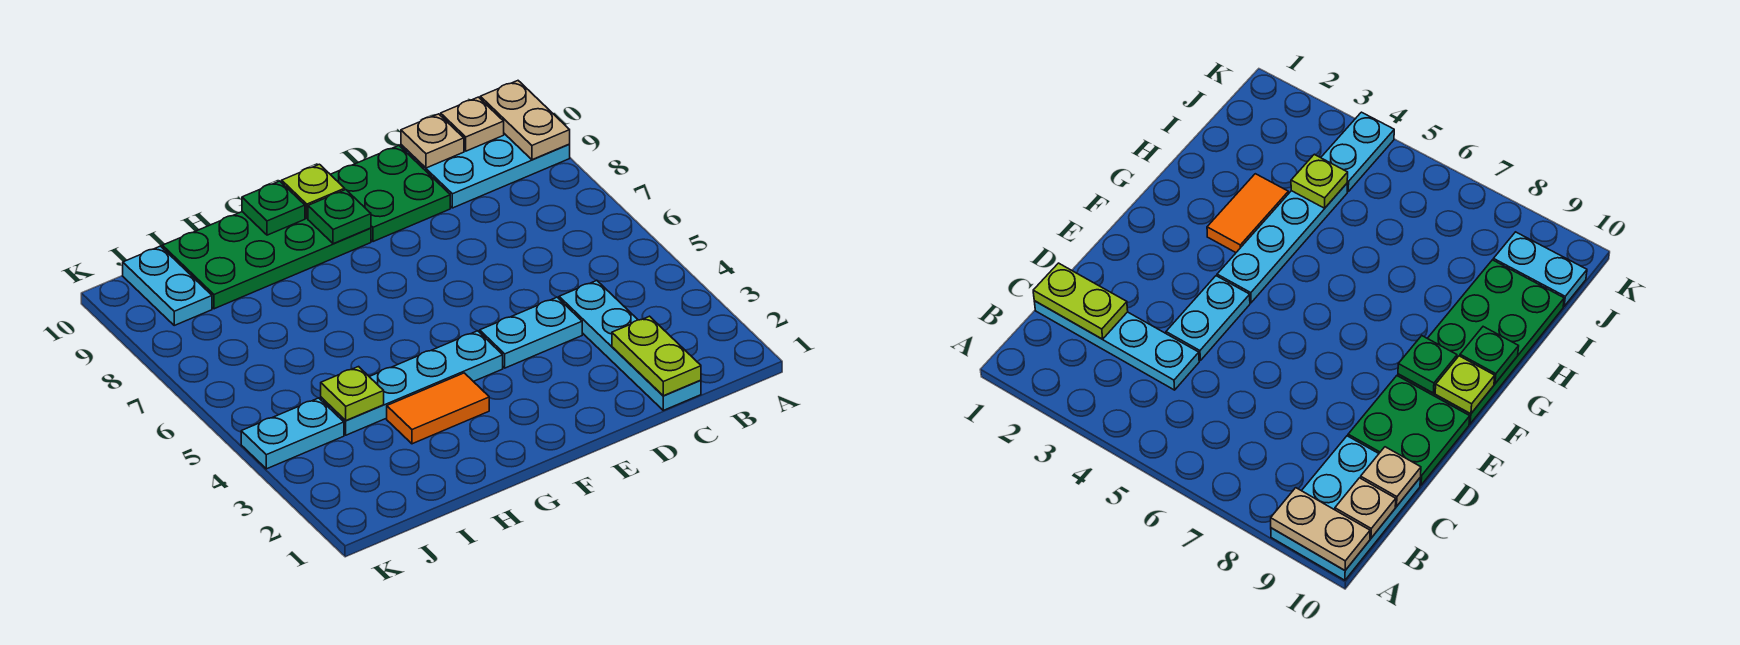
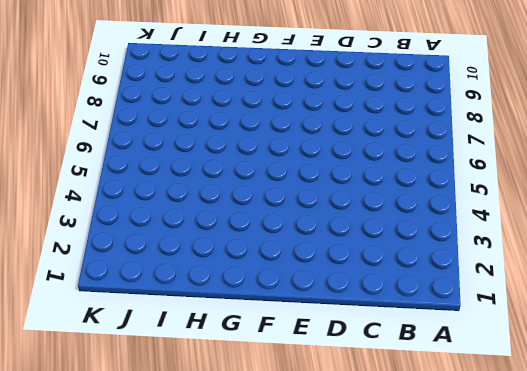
none -> cyan plate A9:C10 level 1
none -> cyan plate C1:C4 level 1
none -> cyan plate D4:E4 level 1

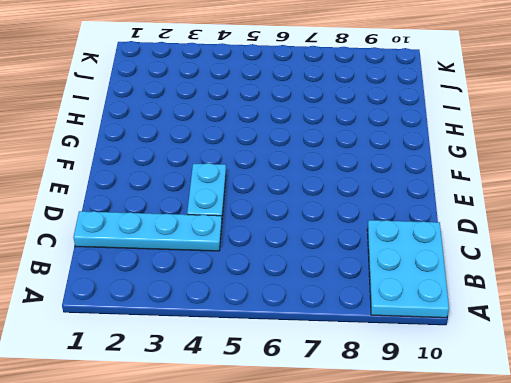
none -> green plate D9:E10 level 1
none -> cyan plate F4:I4 level 1
none -> green plate F9:I10 level 1

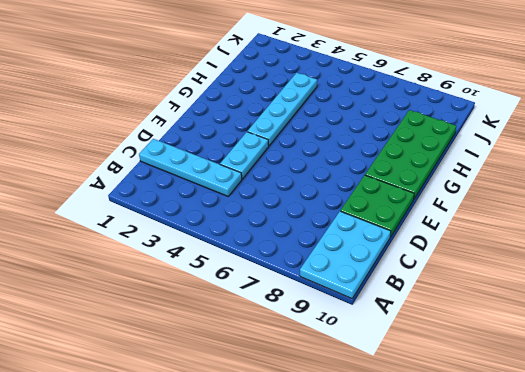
none -> orange tile G3:H3 level 1
none -> cyan plate J4:K4 level 1
none -> cyan plate J9:J10 level 1

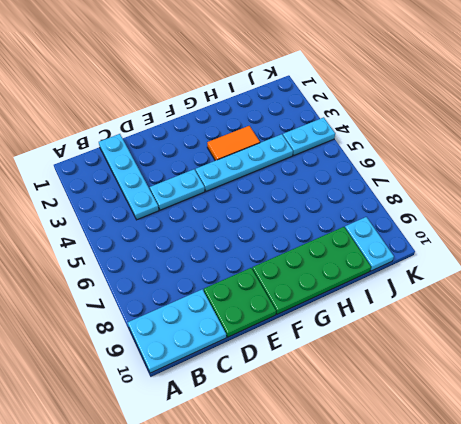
none -> tan plate A9:A10 level 2
none -> tan plate B10 level 2
none -> lime plate C1:C2 level 2

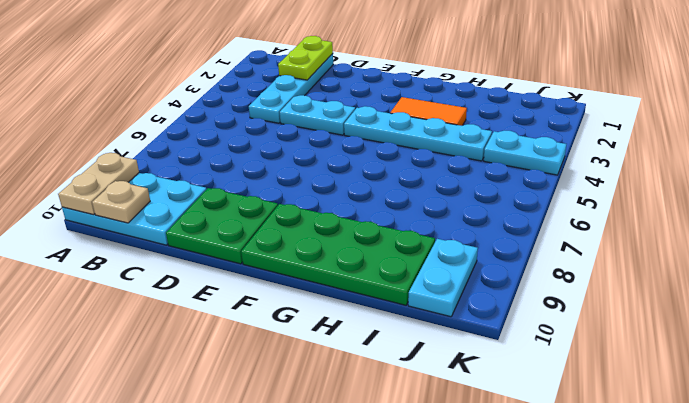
none -> tan plate C10 level 2
none -> green plate F9 level 2
none -> lime plate F10 level 2

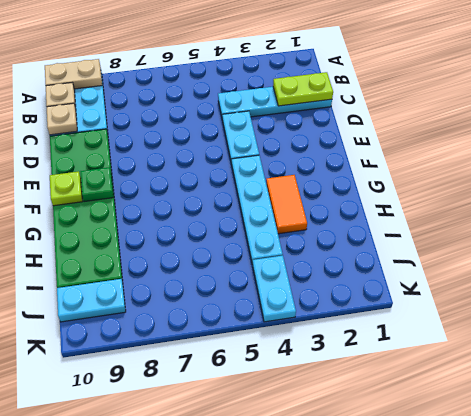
none -> green plate G10 level 2
none -> lime plate I4 level 2

